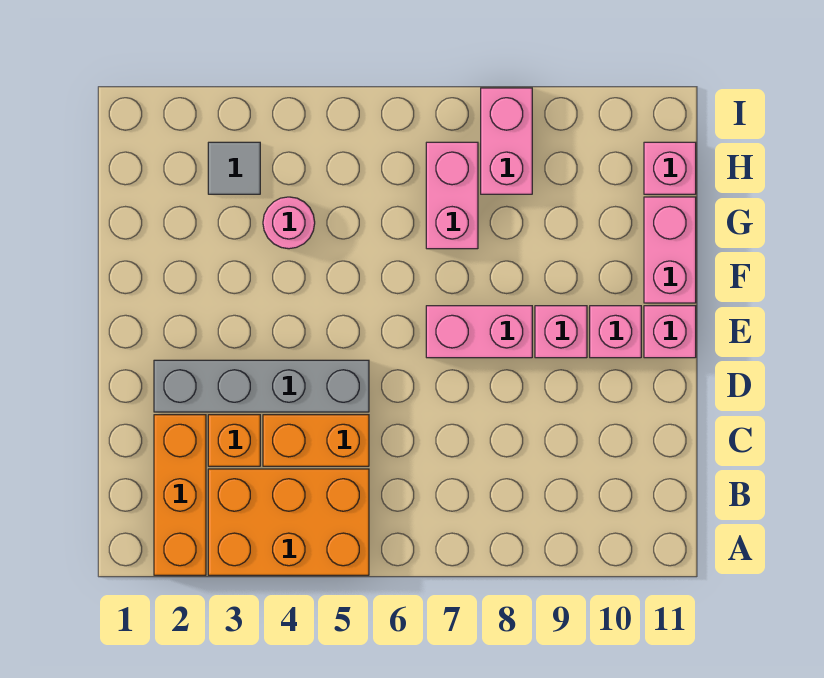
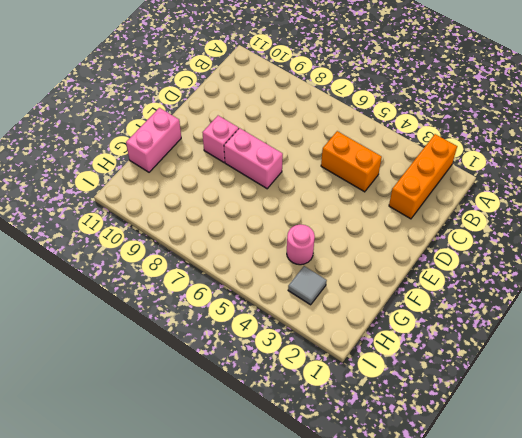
none -> orange brick A3:B5 level 1
none -> orange brick C3 level 1
none -> grey brick D2:D5 level 1

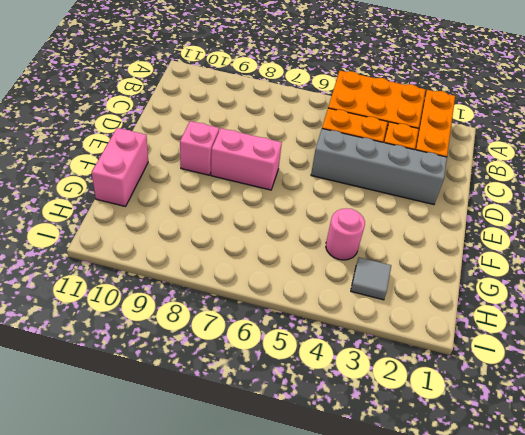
none -> pink brick E10 level 1
none -> pink brick E11 level 1
none -> pink brick G7:H7 level 1

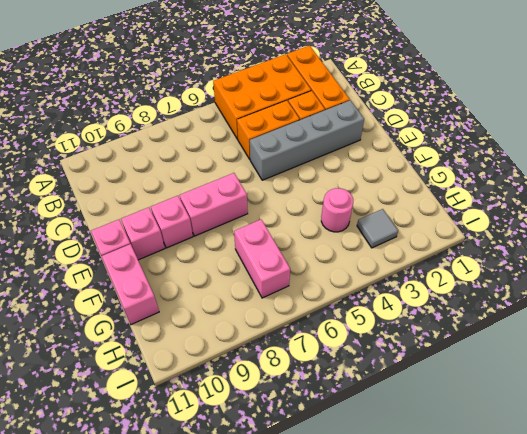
none -> pink brick H8:I8 level 1
none -> pink brick H11 level 1

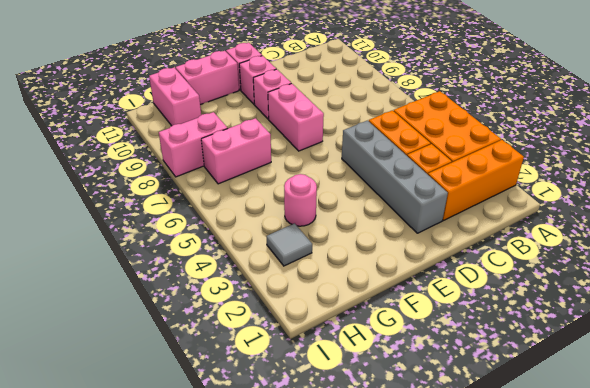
pink brick H10:H11 level 1 -> pink brick H11 level 1

